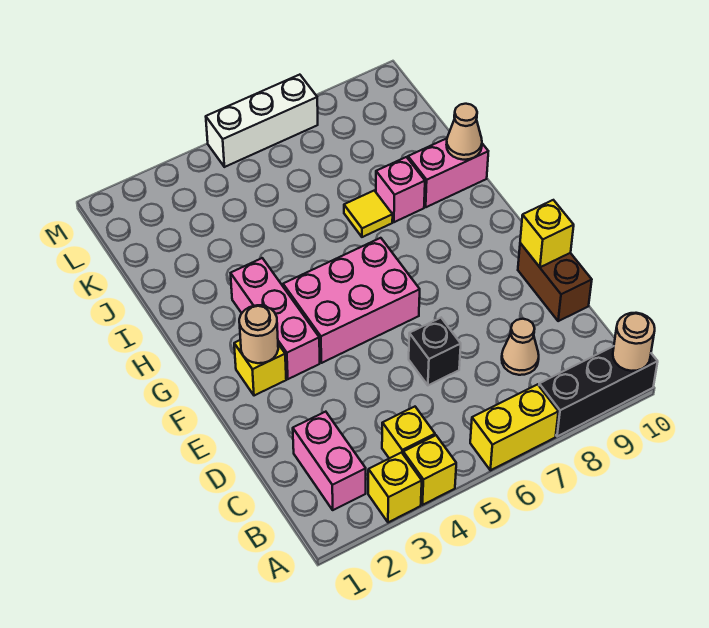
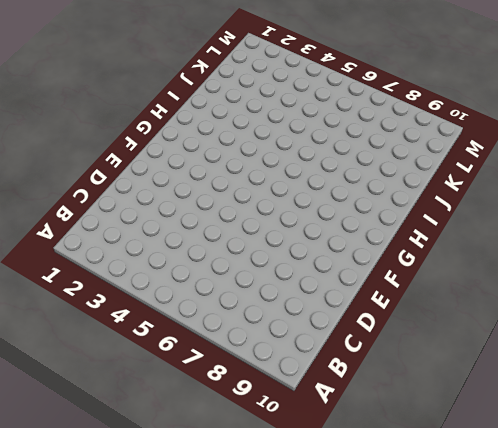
none -> yellow brick A3 level 1
none -> yellow brick A4 level 1
none -> yellow brick A6:A7 level 1

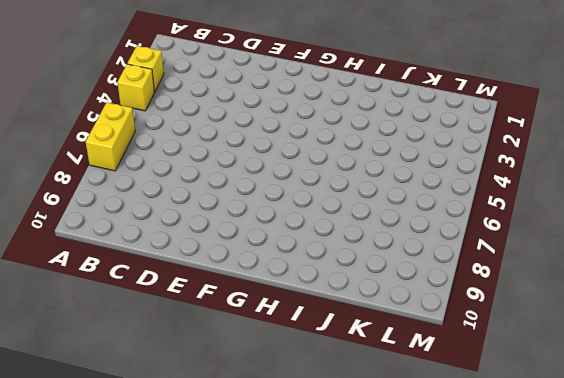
none -> black brick A8:A10 level 1
none -> pink brick B2:C2 level 1
none -> yellow brick B4 level 1

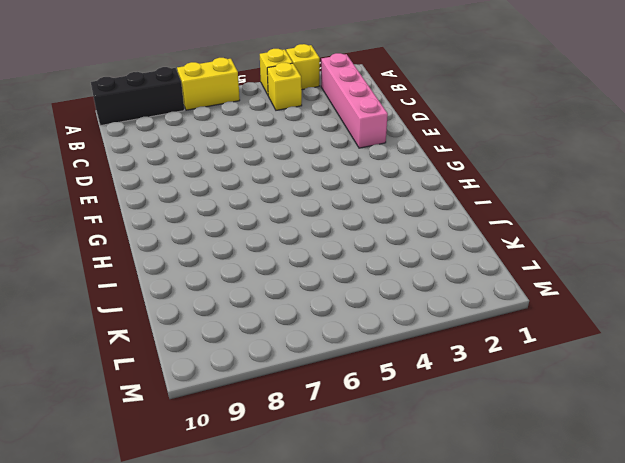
pink brick B2:E2 level 1 -> pink brick B2:C2 level 1
none -> tan cone C8 level 1
none -> black brick D6 level 1
none -> brown brick D10:E10 level 1

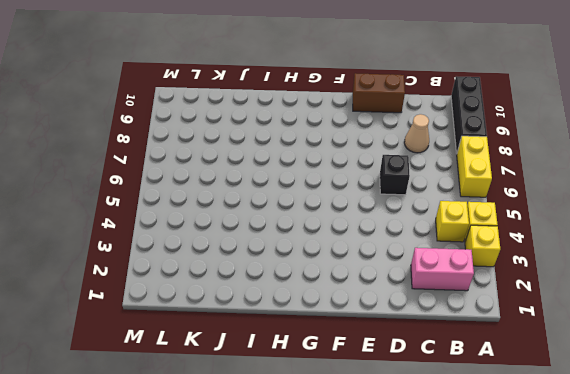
none -> yellow brick F2 level 1
none -> pink brick F3:H3 level 1
none -> pink brick F4:G6 level 1

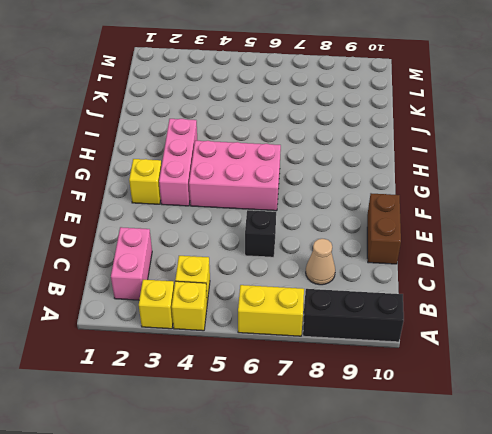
none -> yellow tile I7 level 1
none -> pink brick I8 level 1
none -> pink brick I9:I10 level 1

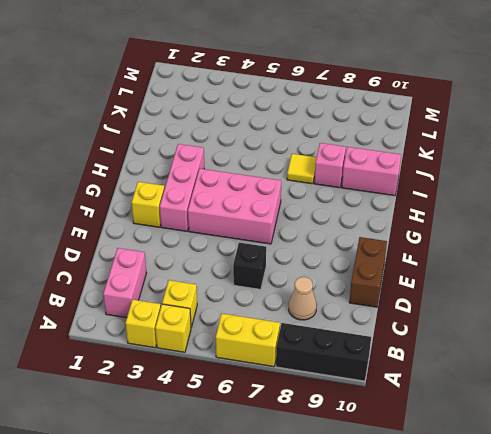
none -> white brick M5:M7 level 1
none -> tan round brick A10 level 2
none -> yellow brick E10 level 2

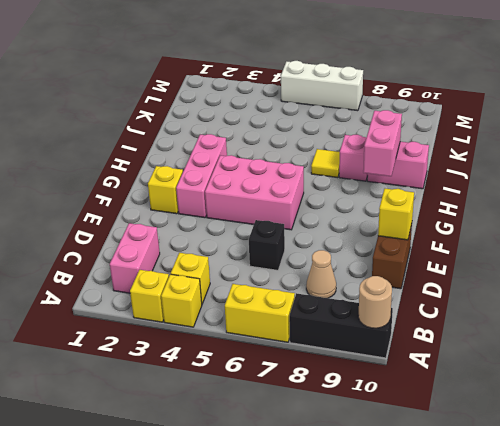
pink brick H9:I9 level 2 -> none
none -> tan round brick F2 level 2
none -> tan cone I10 level 2

